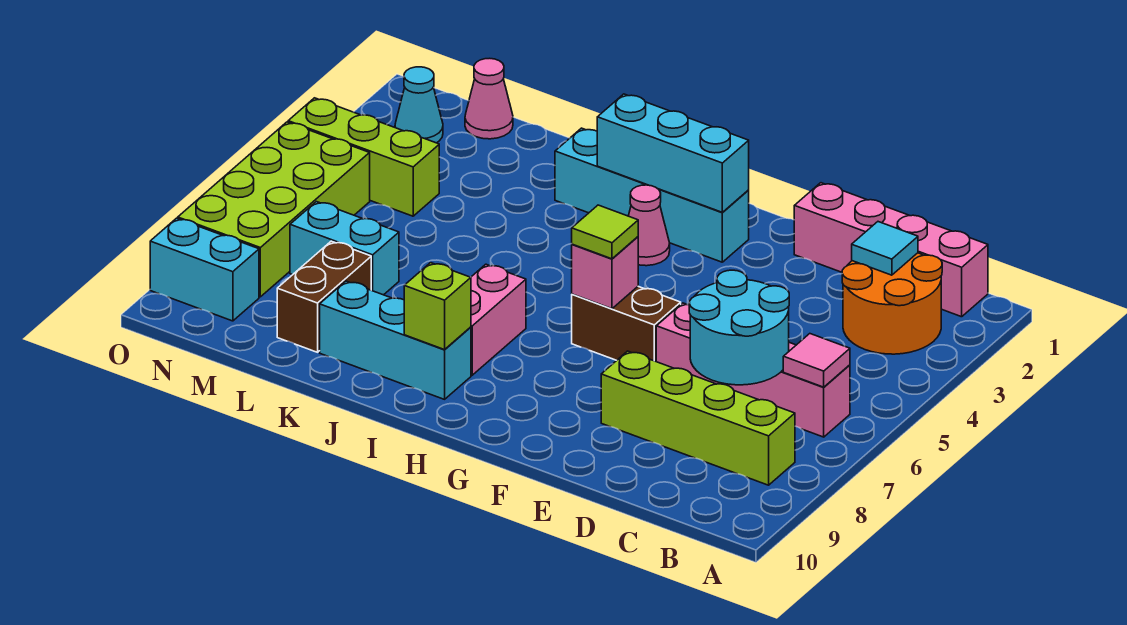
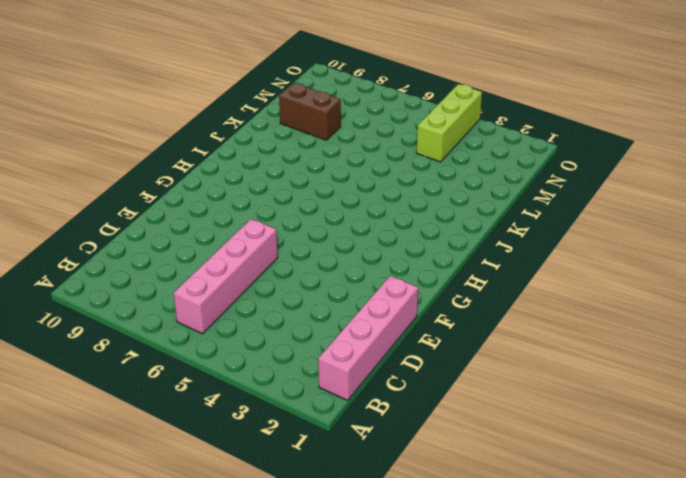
none -> orange round brick B2:C3 level 1
none -> lime brick B8:E8 level 1
none -> brown brick F6:G6 level 1

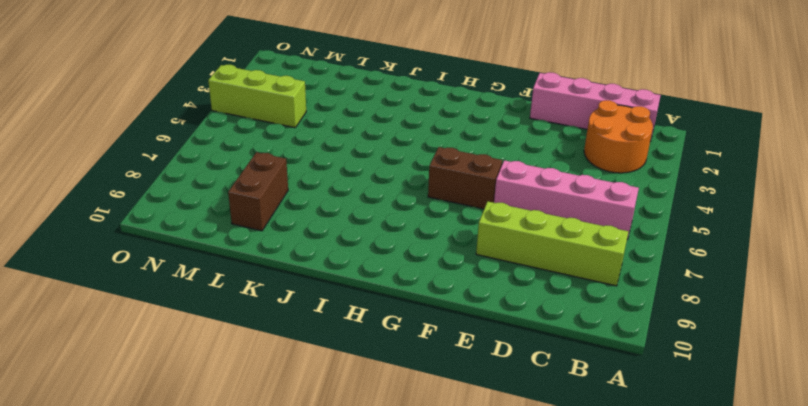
none -> cyan brick G2:J2 level 1
none -> pink cone H3 level 1
none -> pink brick I7:I8 level 1

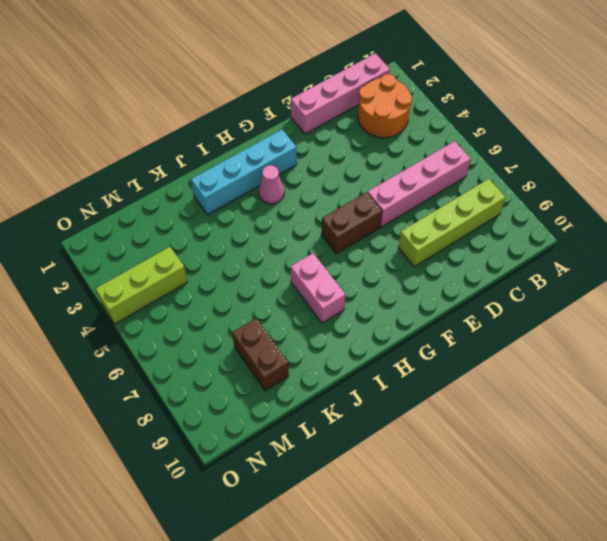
none -> cyan brick I9:K9 level 1
none -> cyan brick L7:M7 level 1
none -> pink cone M1 level 1

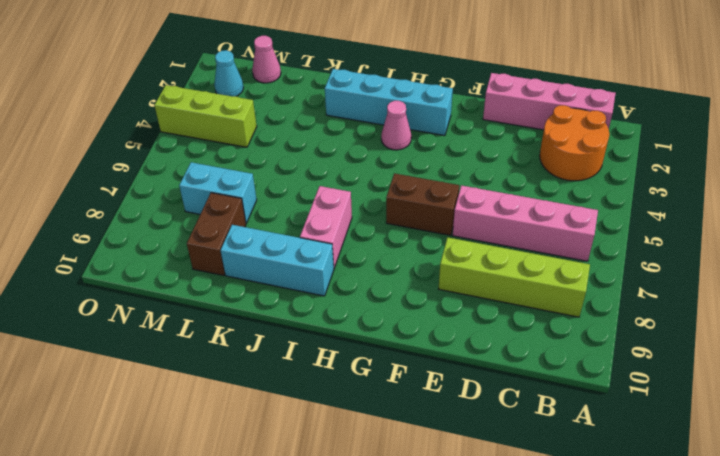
none -> lime brick N5:O8 level 1
none -> cyan brick N9:O9 level 1
none -> pink tile B6 level 2

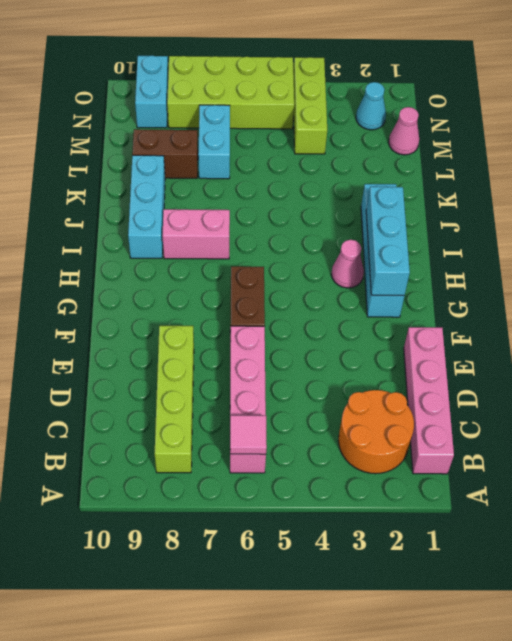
none -> cyan tile C2 level 2
none -> cyan round brick C6:D7 level 2
none -> pink brick G6 level 2

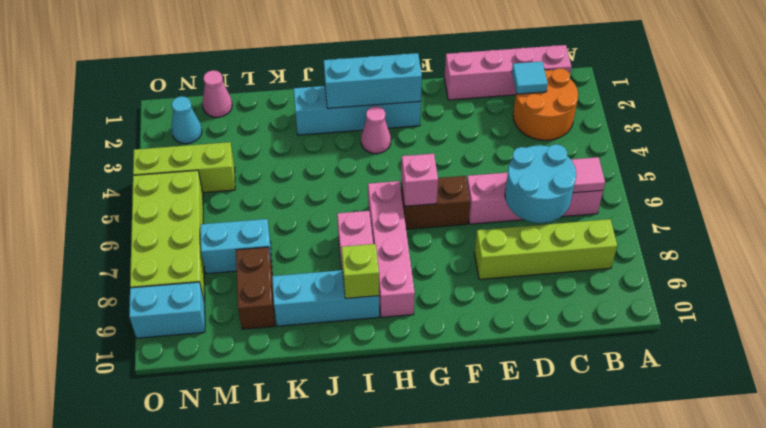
pink brick H6:H9 level 1 -> none
none -> lime tile G6 level 3

